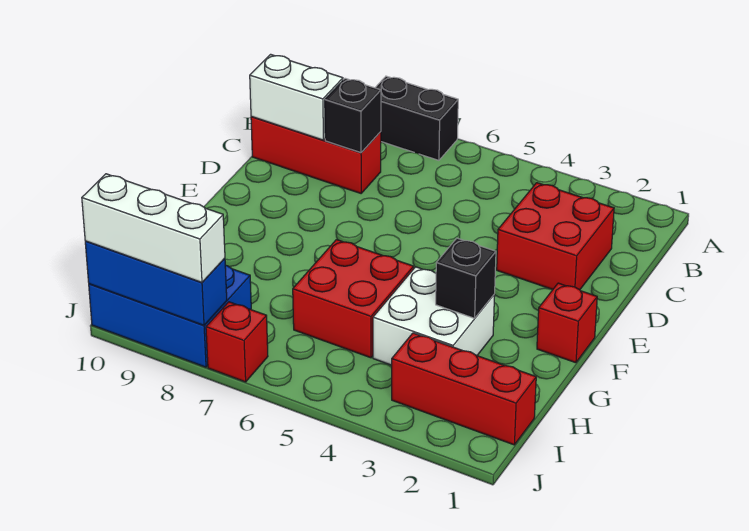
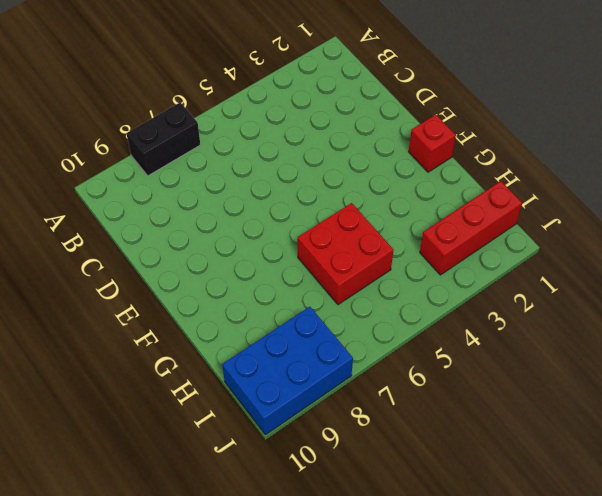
none -> red brick C2:D3 level 1
none -> red brick C8:C10 level 1
none -> white brick G3:H4 level 1

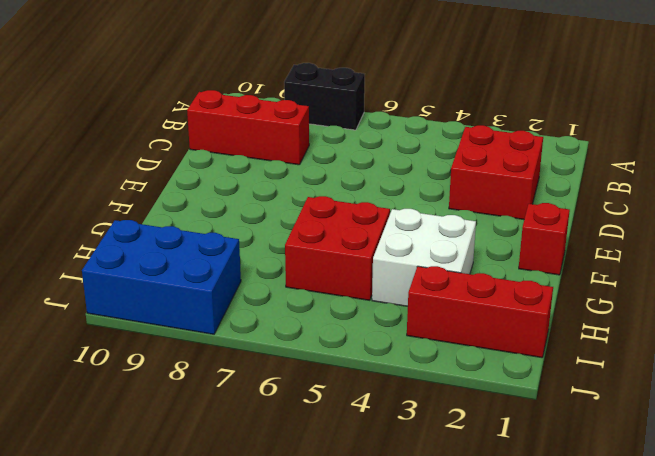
none -> red brick J7 level 1
none -> black brick C8 level 2
none -> white brick C9:C10 level 2

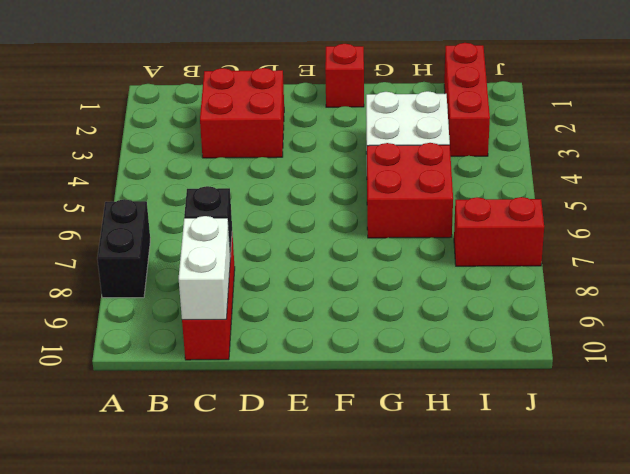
red brick I7:J7 level 1 -> red brick J7 level 1
none -> blue brick I8:J10 level 1
none -> black brick G3 level 2
none -> blue brick J8:J10 level 2

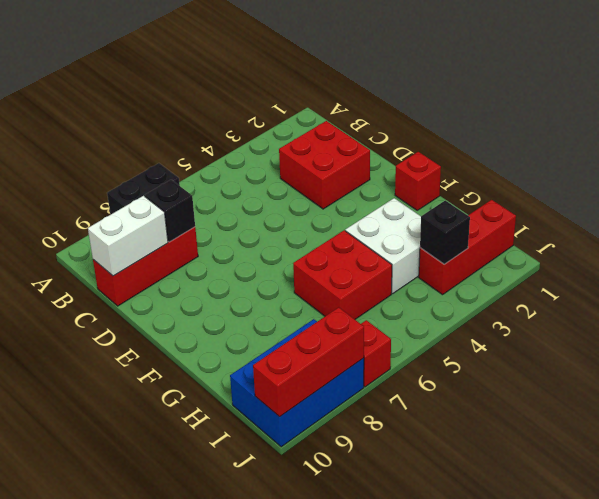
black brick I3 level 2 -> black brick G3 level 2
red brick J8:J10 level 2 -> blue brick J8:J10 level 2
none -> white brick J8:J10 level 3

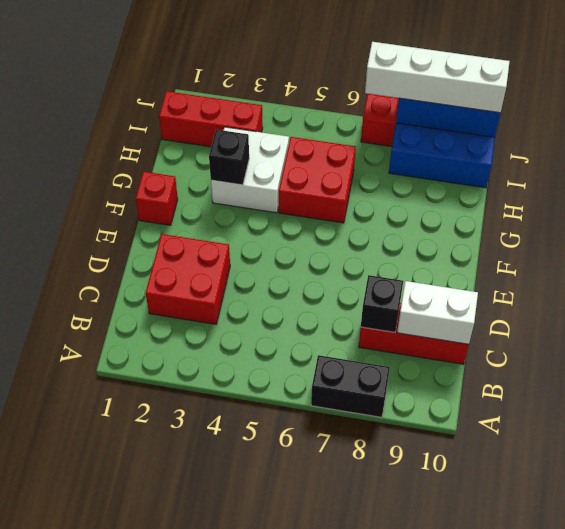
white brick J7:J10 level 3 -> white brick J8:J10 level 3

